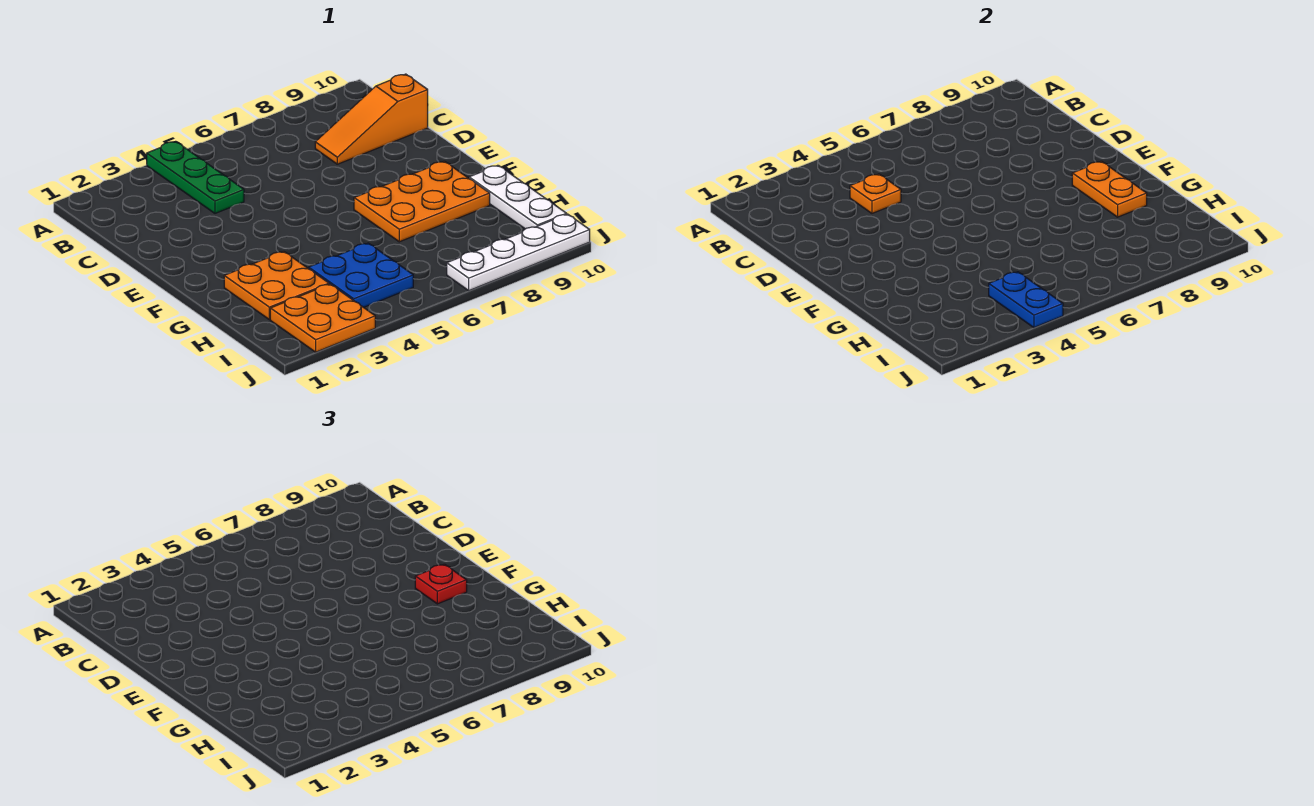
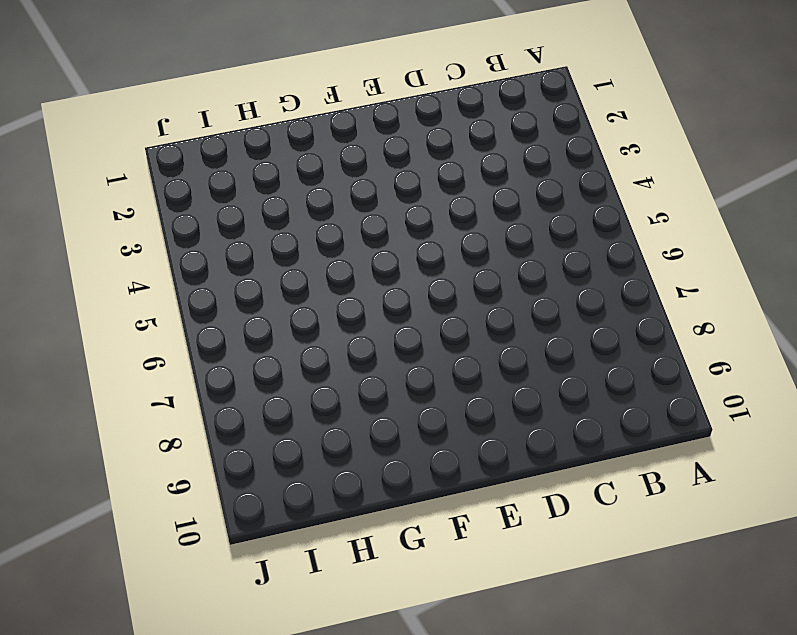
none -> green plate A4:C4 level 1
none -> orange slope C8:C10 level 1 top 10
none -> orange plate F7:G9 level 1

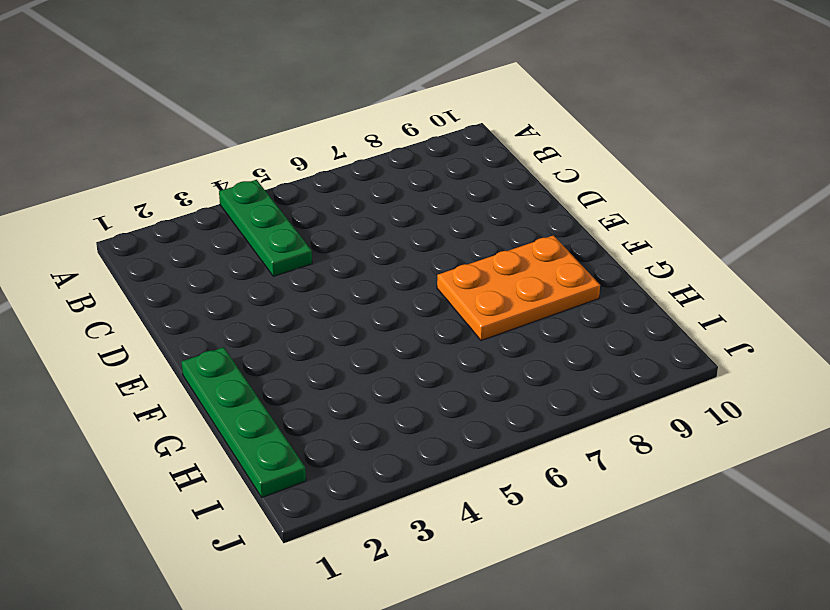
green plate F1:I1 level 1 -> none
none -> orange slope C8:C10 level 1 top 10
none -> orange plate G2:H3 level 1
none -> white plate G10:I10 level 1

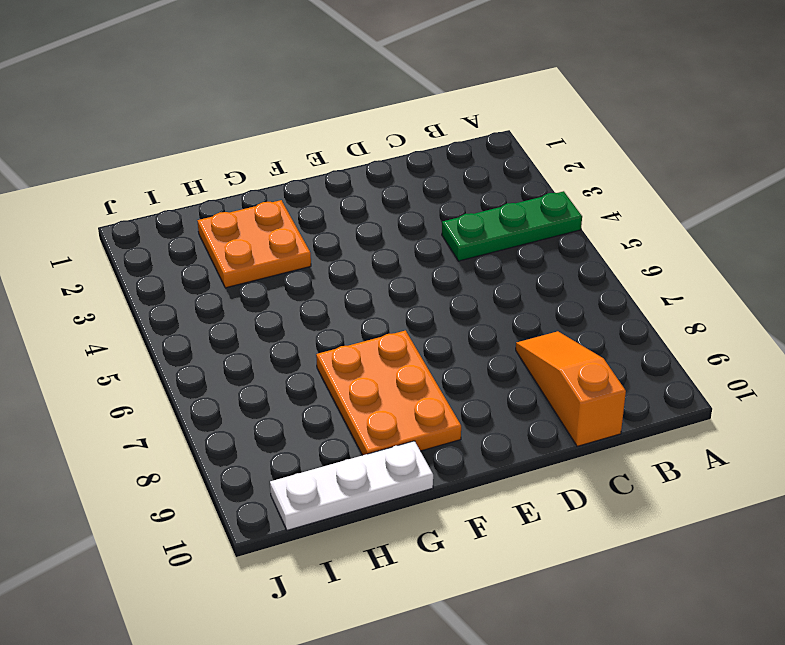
none -> blue plate H4:I5 level 1
none -> orange plate I2:J3 level 1
none -> white plate J7:J10 level 1

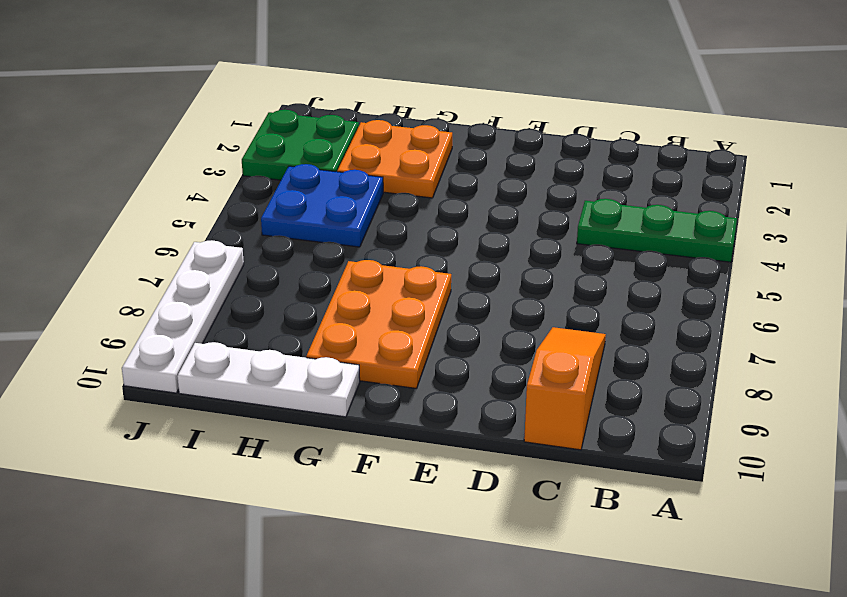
green plate I2:J3 level 1 -> orange plate I2:J3 level 1
none -> orange plate C4 level 2
none -> orange plate F9:G9 level 2
none -> blue plate I4:J4 level 2

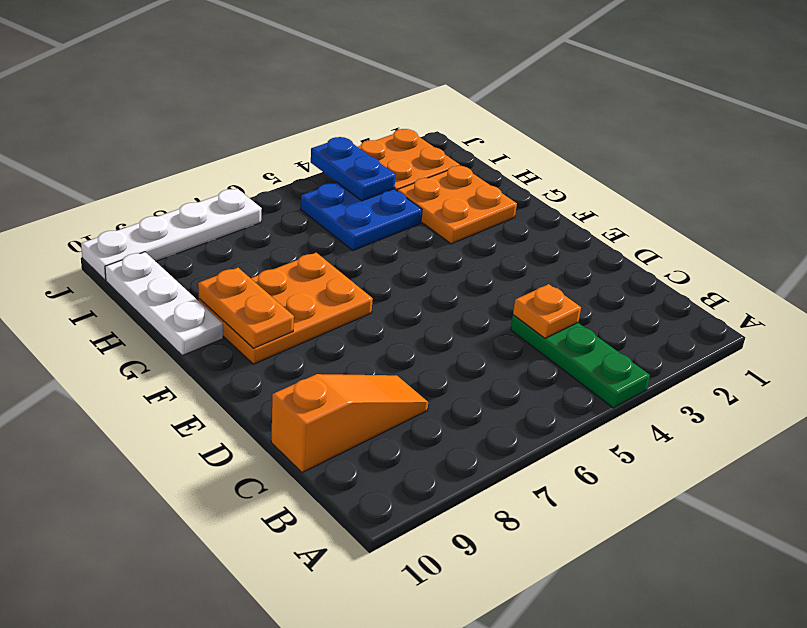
none -> red plate F9 level 3

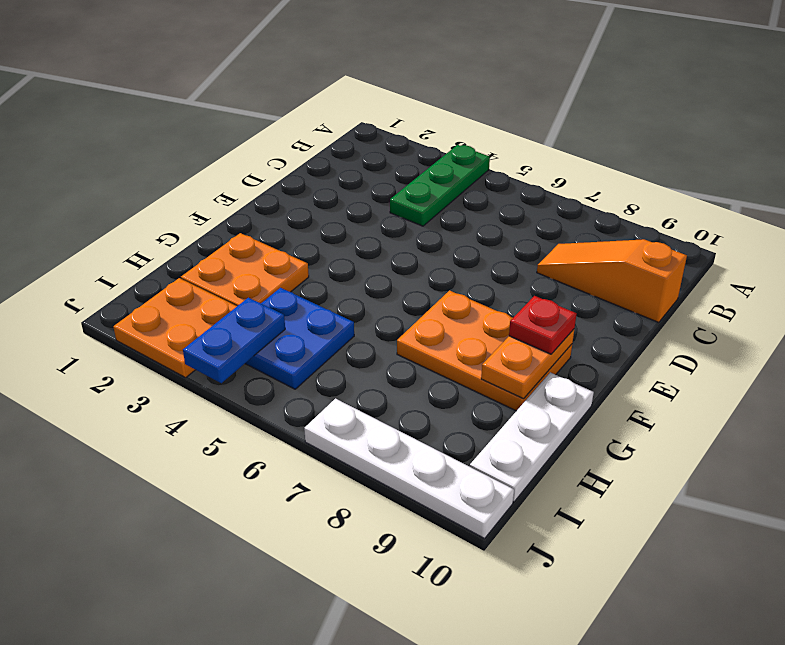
none -> orange plate C4 level 2

